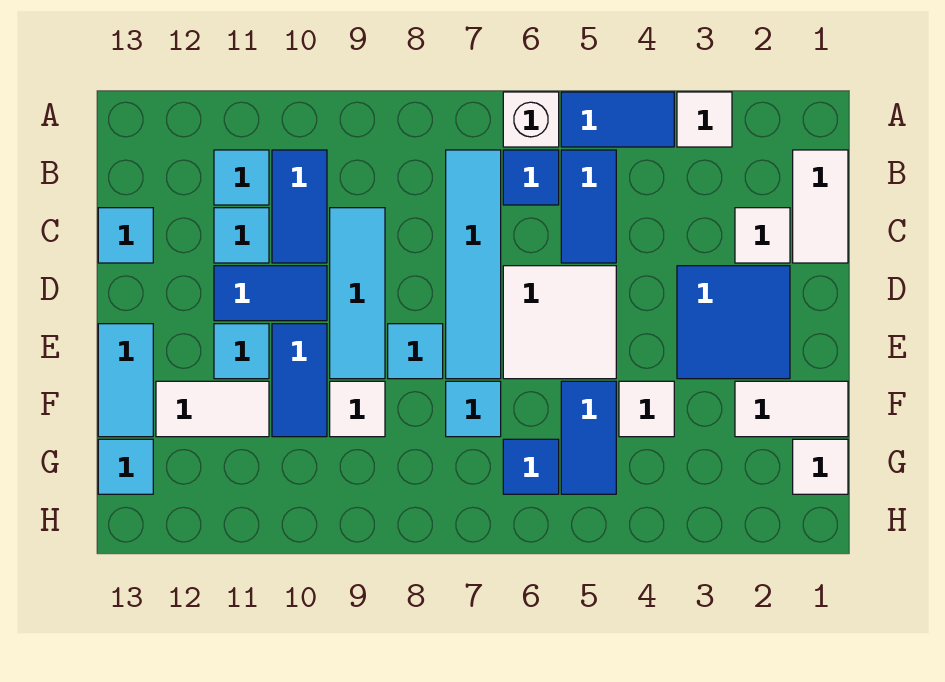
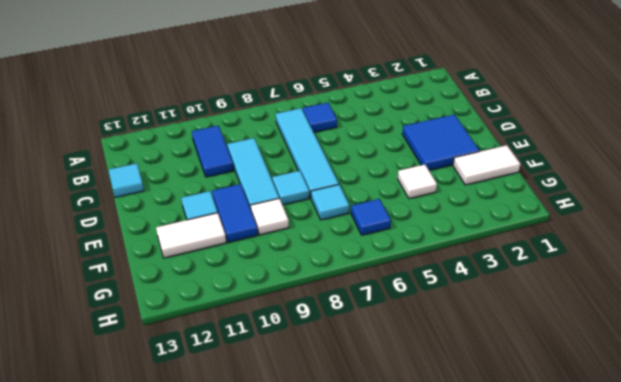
none -> white tile A3 level 1
none -> blue tile A4:A5 level 1
none -> white brick A6 level 1

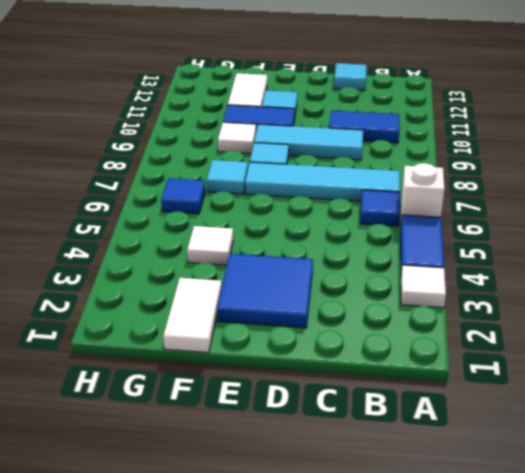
none -> white tile B1:C1 level 1
none -> blue tile B5:C5 level 1
none -> cyan tile B11 level 1

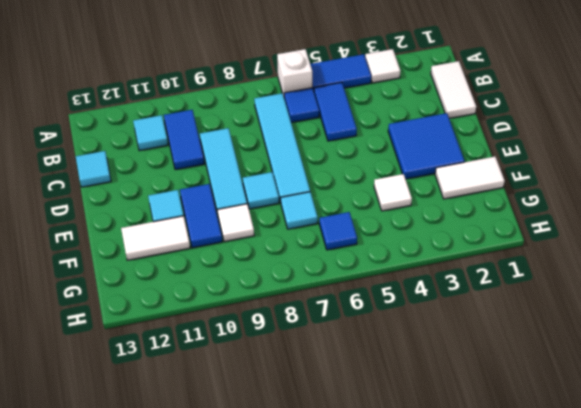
none -> white tile C2 level 1
none -> cyan tile C11 level 1
none -> white tile D5:E6 level 1

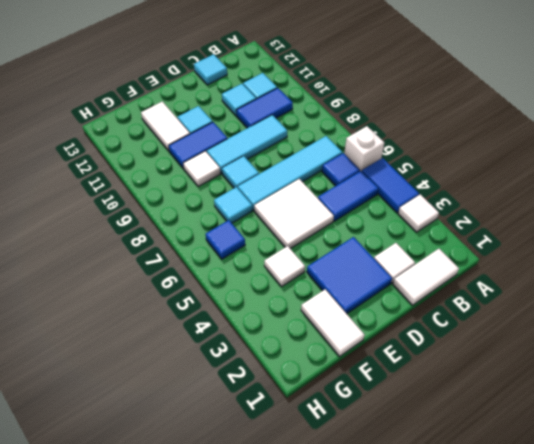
none -> blue tile D10:D11 level 1
none -> cyan tile E13:F13 level 1
none -> blue tile F5:G5 level 1

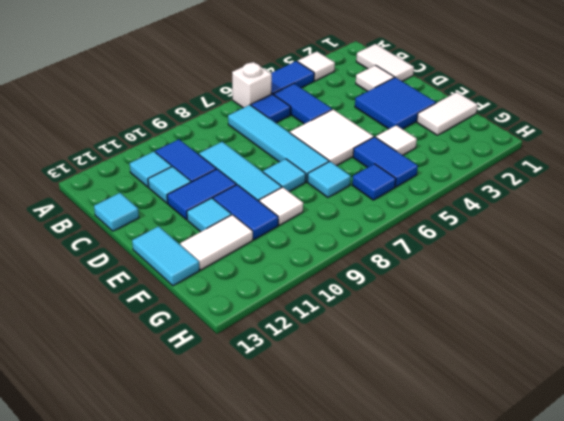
none -> white tile G1 level 1
none -> cyan tile G13 level 1

